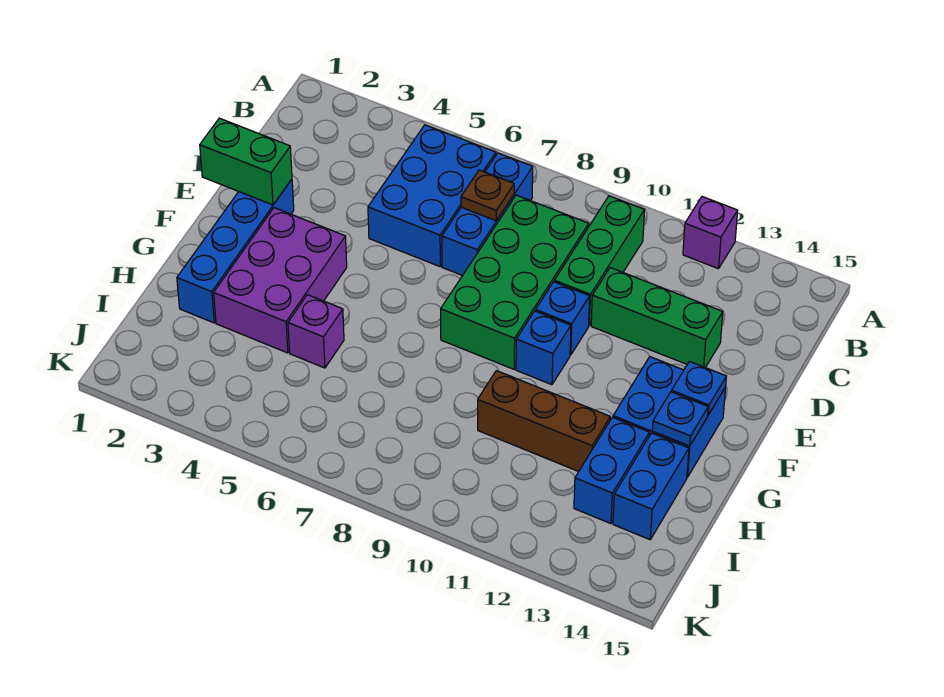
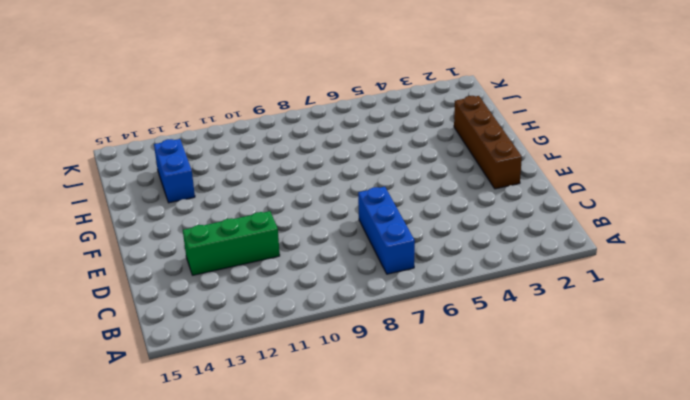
brown brick E2:H2 level 1 -> blue brick E2:H2 level 1
none -> purple brick A12 level 1
none -> blue brick B5:D6 level 1
none -> green brick B10:D10 level 1

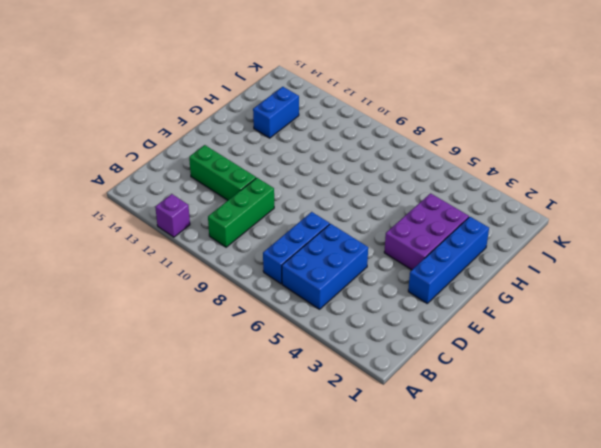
none -> green brick C8:F9 level 1
none -> blue brick E10 level 1
none -> blue brick F10 level 1

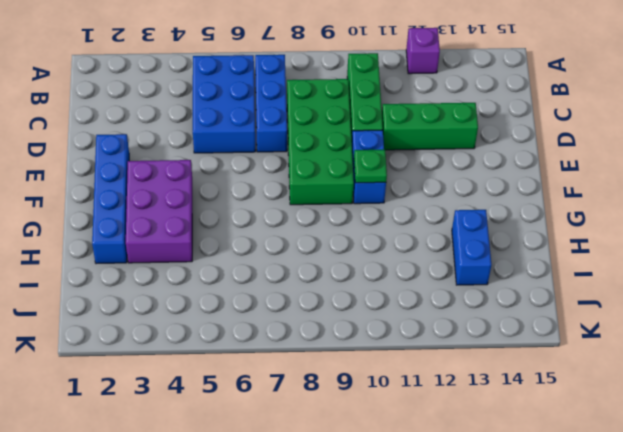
green plate F10 level 2 -> none
none -> blue brick F13:G14 level 1
none -> purple brick H5 level 1
none -> brown brick H10:H12 level 1

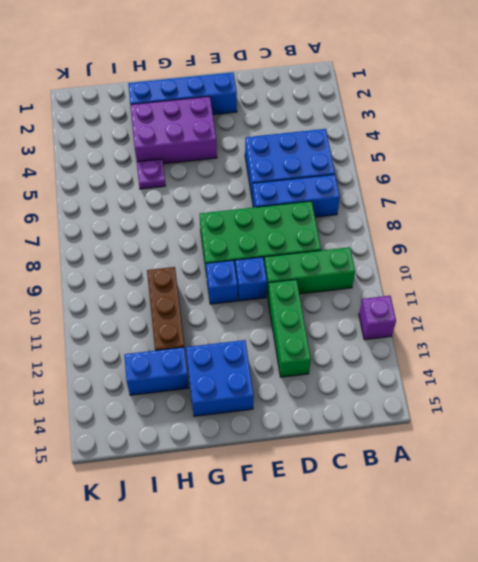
purple plate H5 level 1 -> purple brick H5 level 1
none -> blue brick H14:I14 level 1
none -> brown plate C7 level 2
none -> green brick E1:E2 level 2

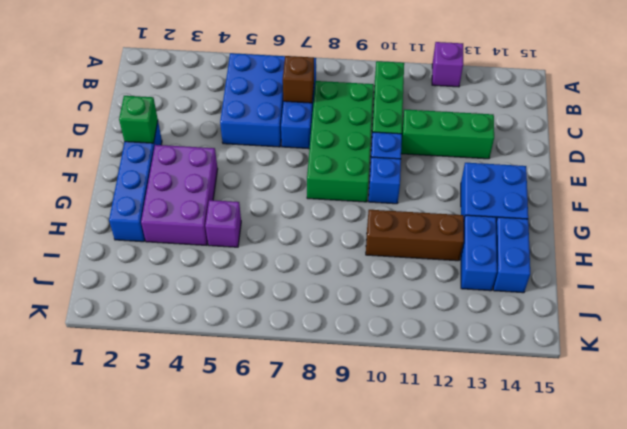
brown brick C7 level 2 -> brown plate C7 level 2
green brick E2 level 2 -> green brick E1:E2 level 2
none -> blue plate F14 level 2
none -> blue plate G14 level 2

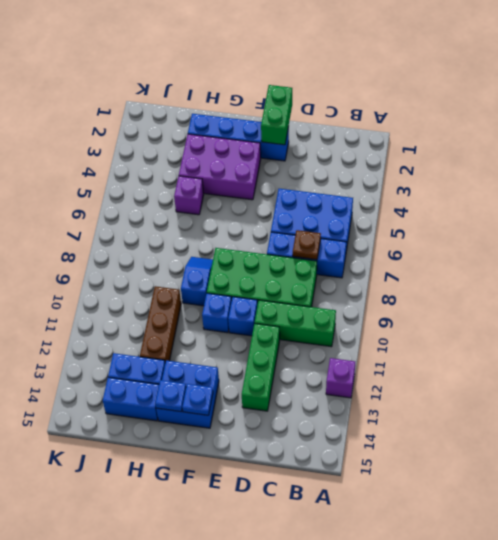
blue slope G8:G9 level 1 top 9 -> none

